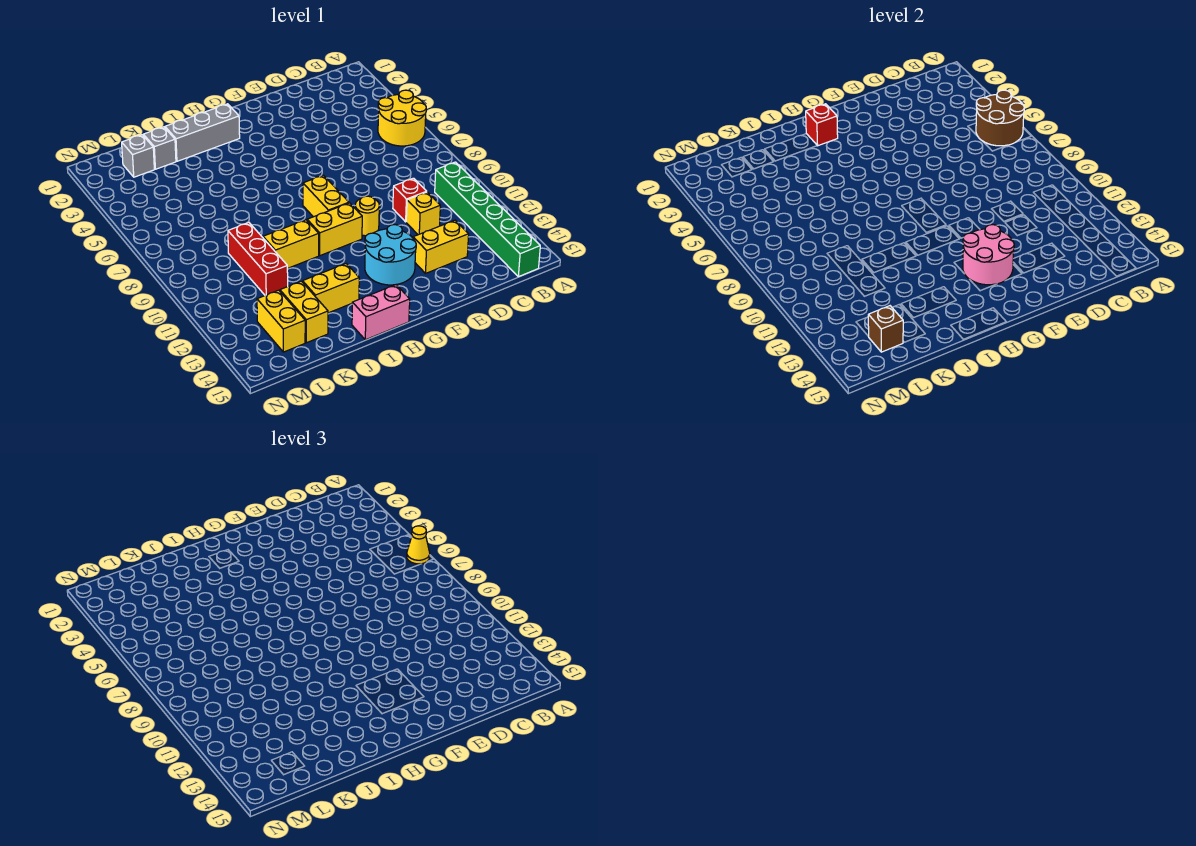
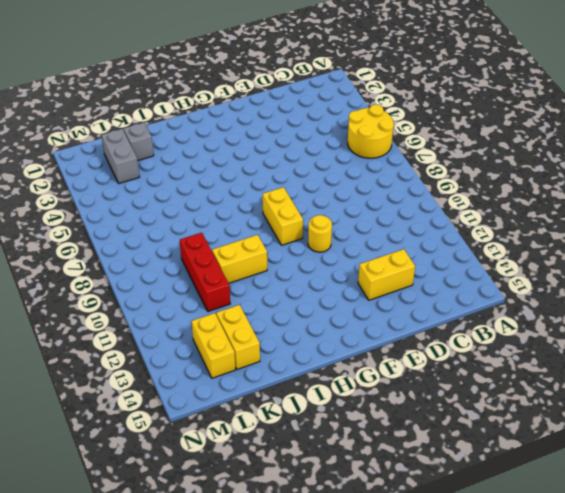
grey brick L2:L3 level 1 -> grey brick L2 level 1
none -> green brick B10:B15 level 1
none -> red brick D10 level 1
none -> yellow brick D11 level 1

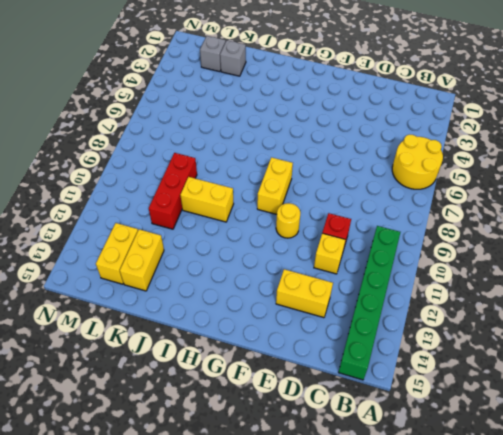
none -> cyan round brick F12:G13 level 1
none -> yellow brick G10:H10 level 1
none -> grey brick H2:J2 level 1

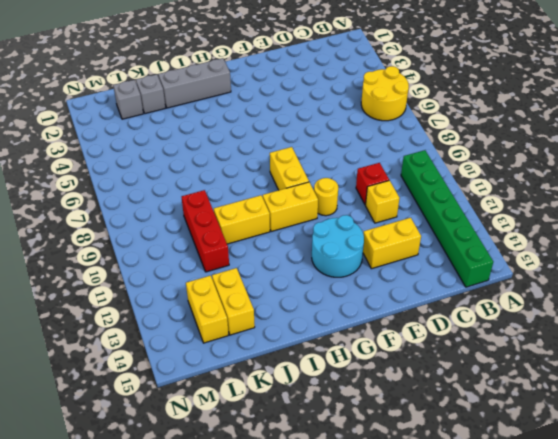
none -> pink brick H15:I15 level 1
none -> yellow brick I13:J13 level 1
none -> brown round brick A5:B6 level 2

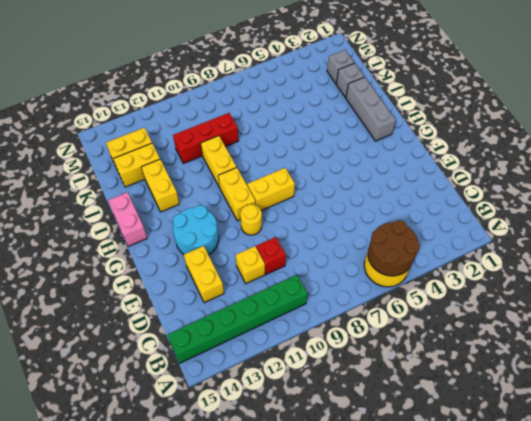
none -> pink round brick F12:G13 level 2
none -> red brick H2 level 2
none -> brown brick L14 level 2

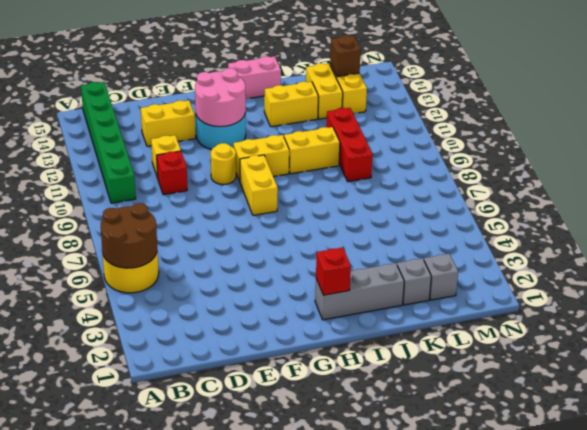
none -> yellow cone A6 level 3

